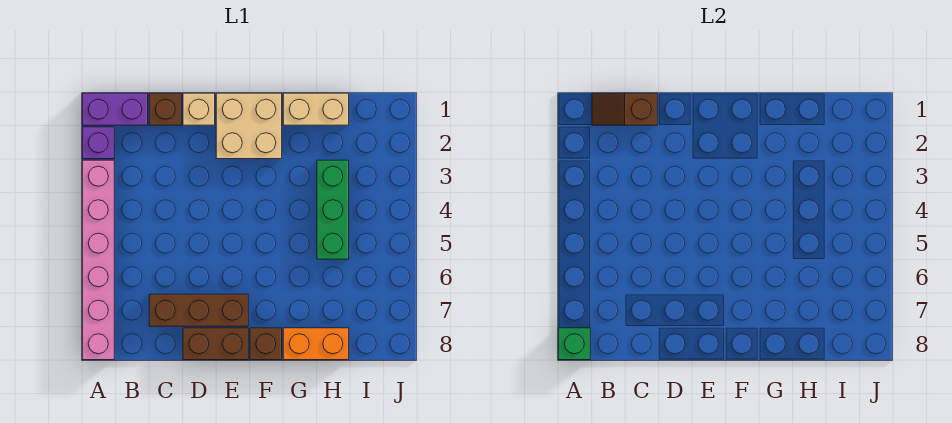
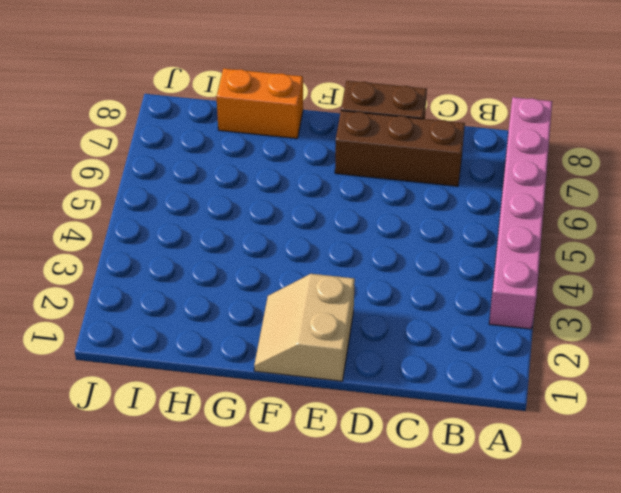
tan slope E1:F2 level 1 top E -> tan brick E1:F2 level 1
none -> purple brick A1:B1 level 1
none -> purple brick A2 level 1
none -> brown brick C1 level 1

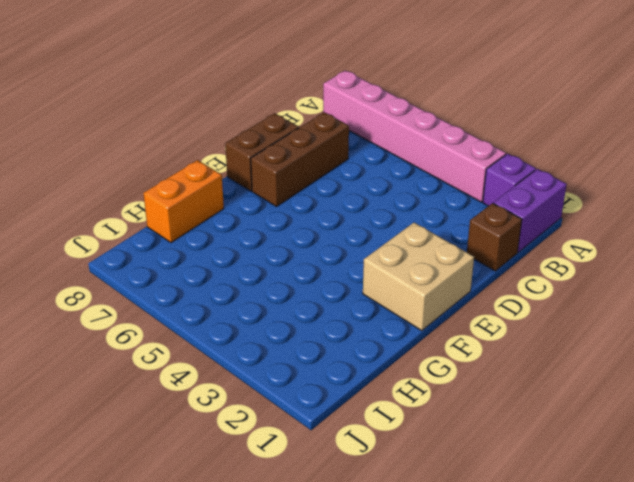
none -> tan brick D1 level 1
none -> brown brick F8 level 1
none -> tan brick G1:H1 level 1

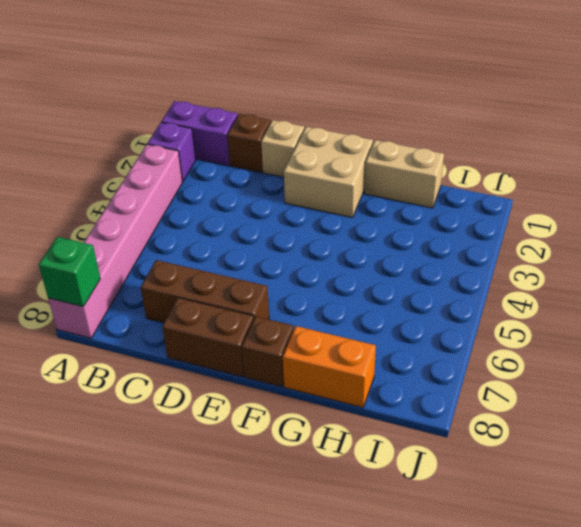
none -> green brick H3:H5 level 1
none -> brown slope B1:C1 level 2 top C

